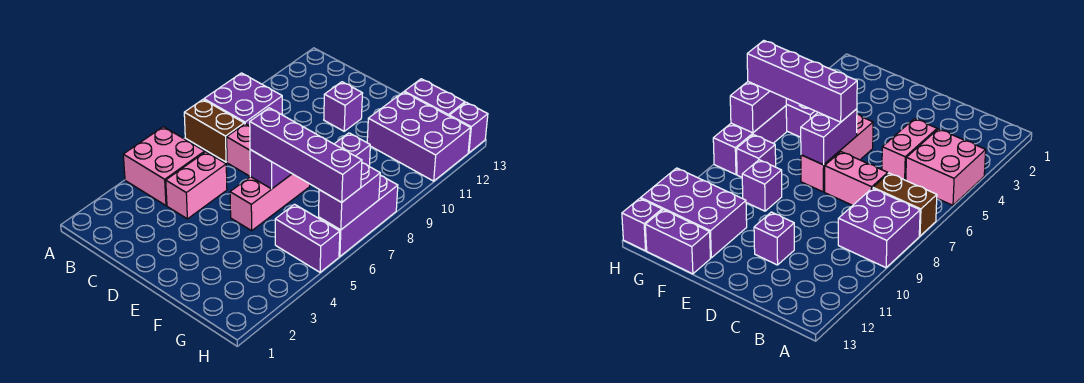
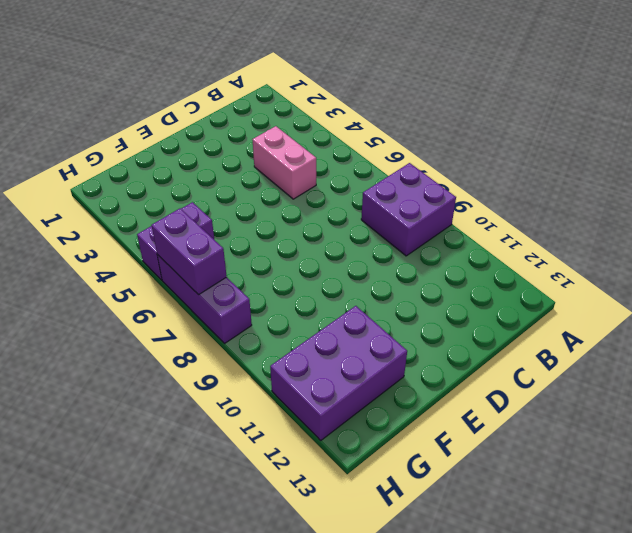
none -> pink brick A4:B5 level 1
none -> brown brick A7:B7 level 1
none -> pink brick C7:D7 level 1

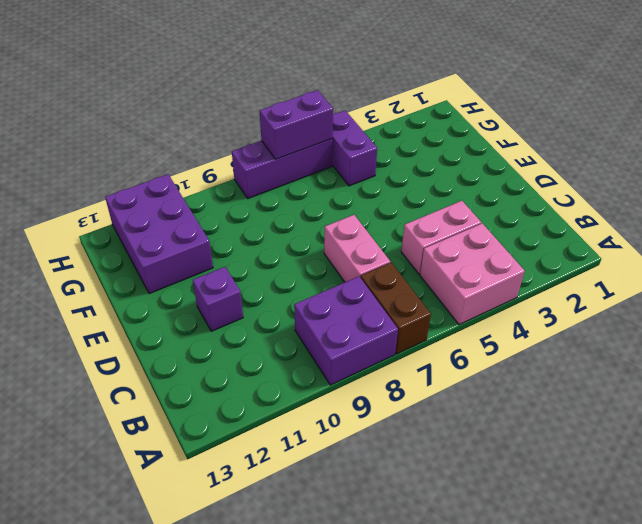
none -> pink brick E5:E7 level 1
none -> purple brick F9 level 1
none -> purple brick F13:G13 level 1

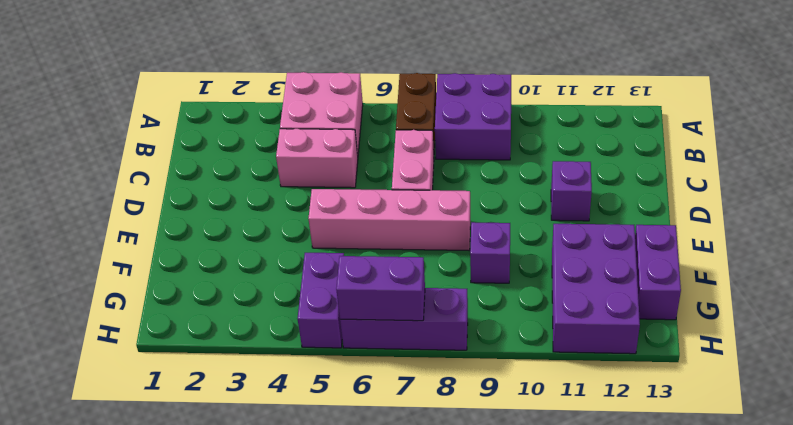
pink brick E5:E8 level 1 -> pink brick E5:E7 level 1
none -> purple brick G8 level 1
none -> purple brick H13 level 1
none -> purple brick E6:E7 level 2

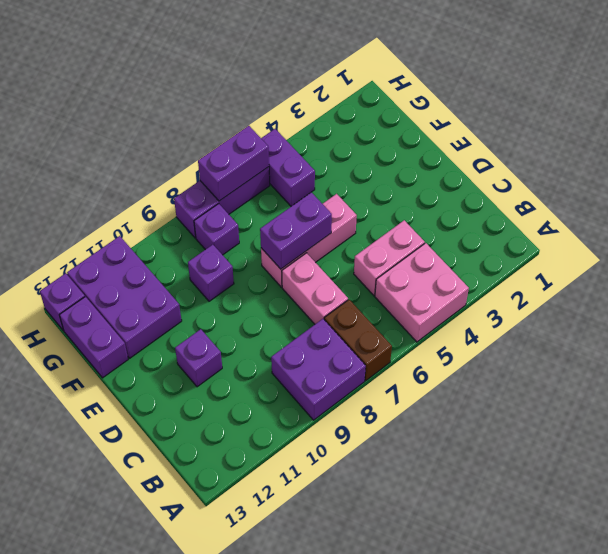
none -> purple brick E6:H6 level 3

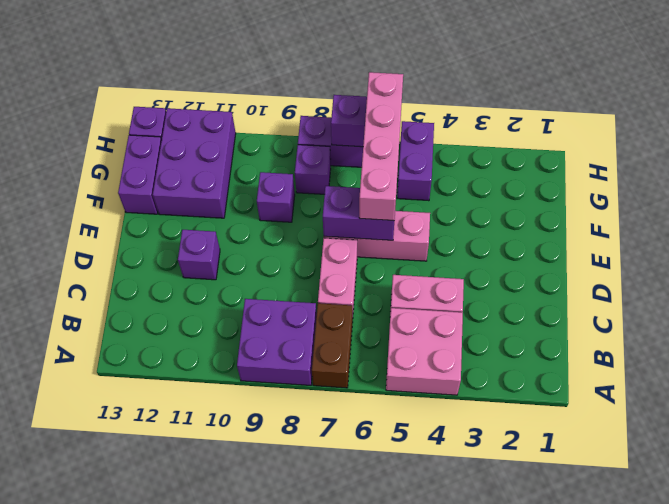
pink brick E6:H6 level 3 -> purple brick E6:H6 level 3

